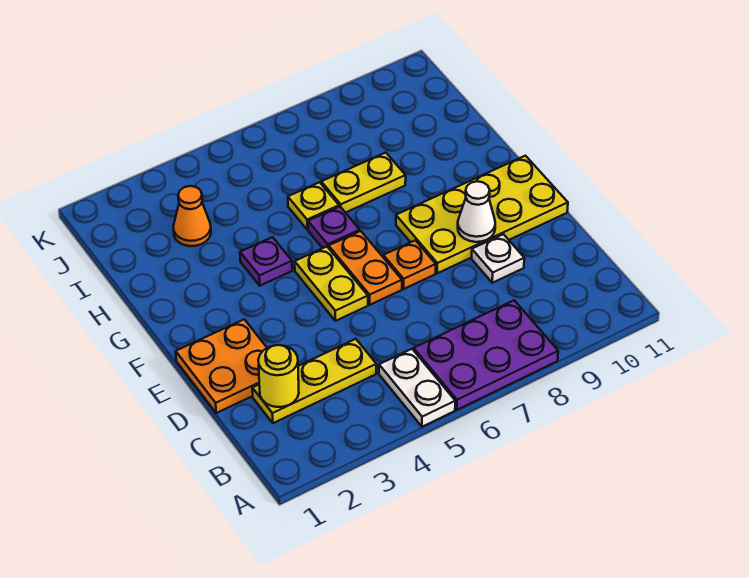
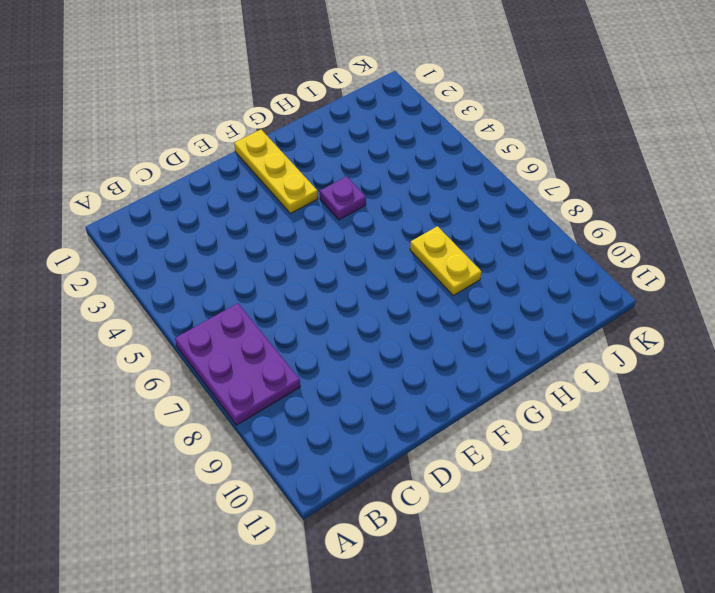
yellow plate F1:F3 level 1 -> yellow plate C2:C4 level 1
none -> white plate A5:B5 level 1
none -> orange plate D1:E2 level 1
none -> white plate D9 level 1

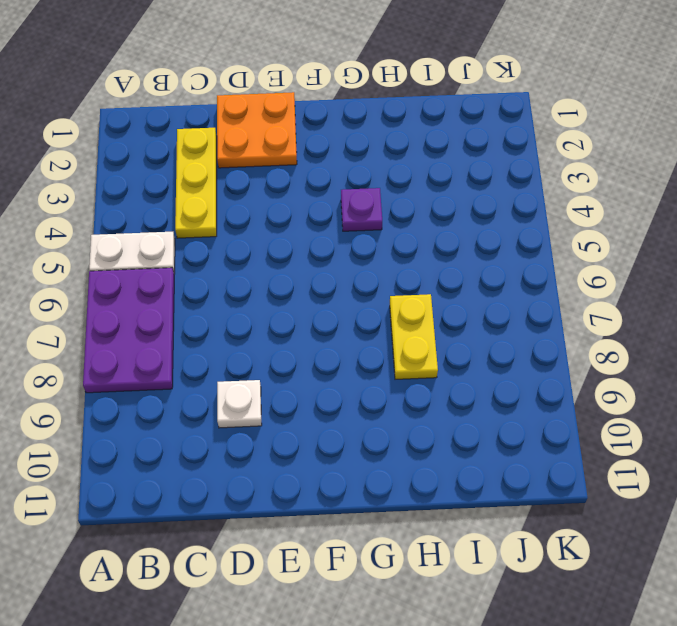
none -> yellow plate E5:F5 level 1
none -> orange plate E6:F6 level 1
none -> orange plate E7 level 1

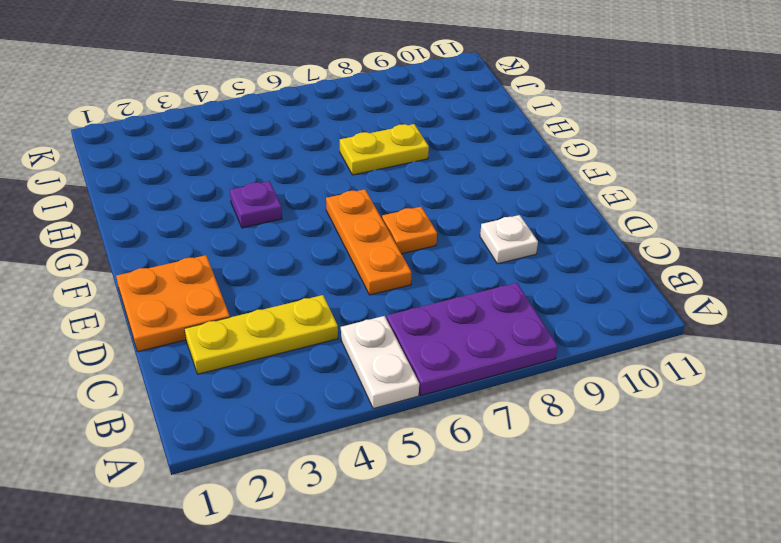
orange plate D6:F6 level 1 -> orange plate E6:F6 level 1
none -> yellow plate E5:F5 level 1
none -> yellow plate E8:F11 level 1
none -> purple plate G6 level 1

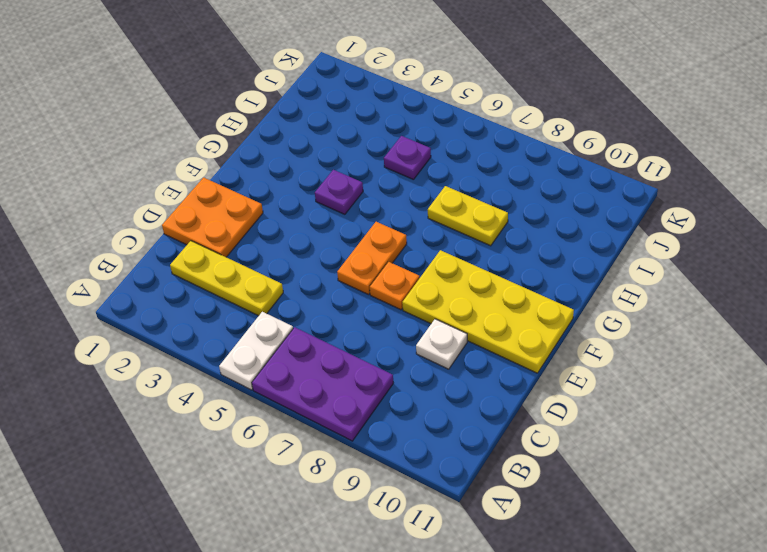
purple plate I5 level 1 -> purple plate G6 level 1
none -> yellow plate E5:F5 level 1
none -> yellow plate H6 level 1
none -> orange cone I3 level 1

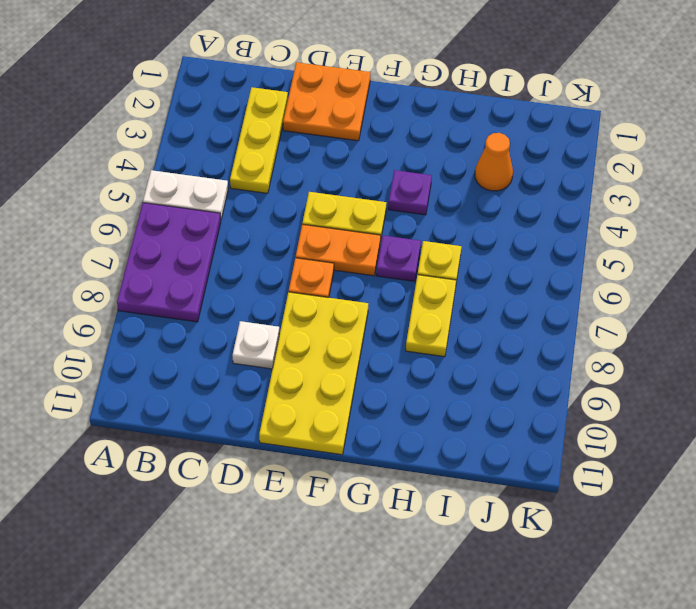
none -> yellow round brick C2 level 2
none -> white cone E9 level 2

